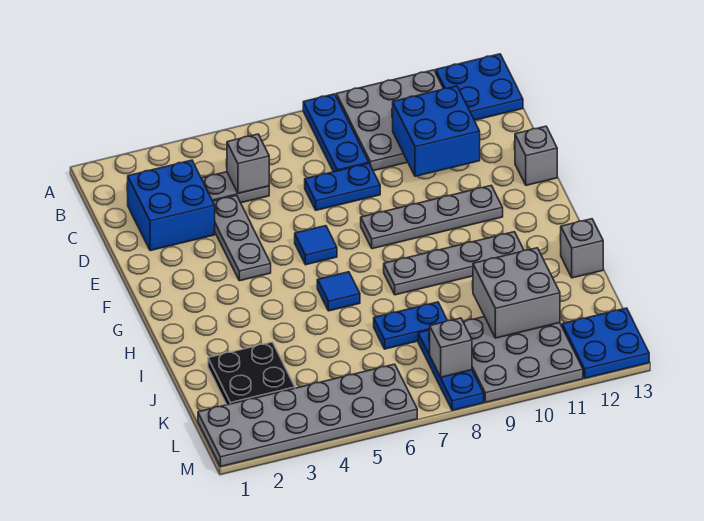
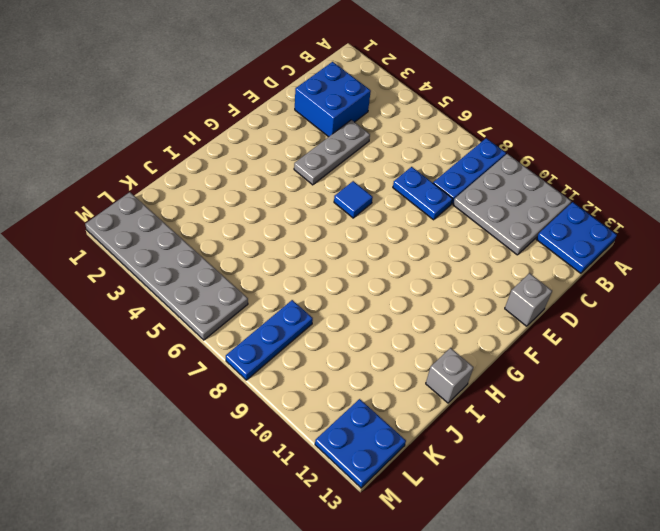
none -> grey plate C4:C5 level 1
none -> grey plate F8:F11 level 1
none -> blue tile H6 level 1

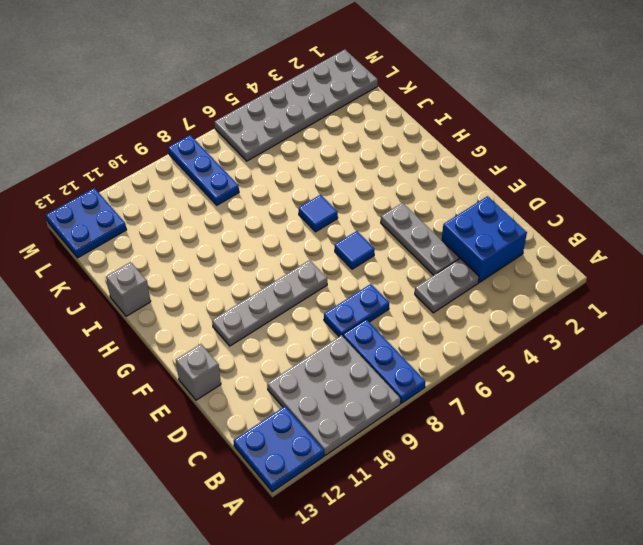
none -> grey plate H8:H11 level 1
none -> black plate J2:K3 level 1
none -> blue plate J7:J8 level 1

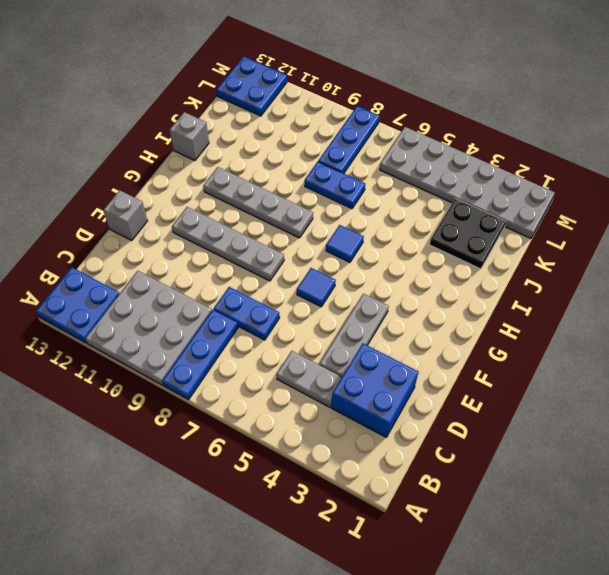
none -> grey plate K9:M11 level 1
none -> grey brick C5 level 2
none -> blue brick C10:D11 level 2

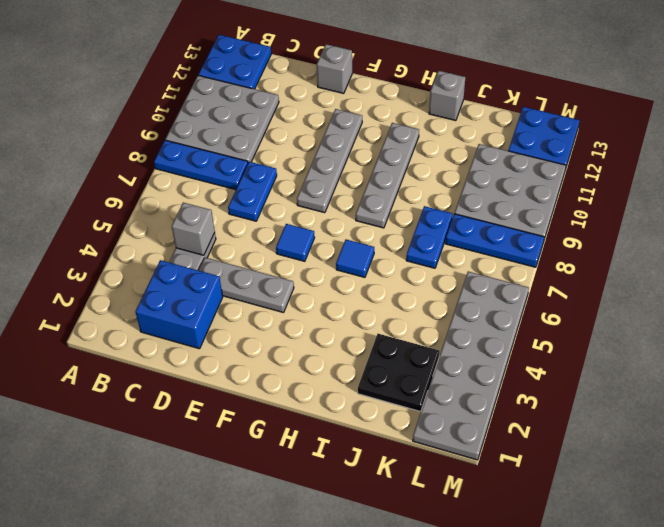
none -> blue brick C10:D11 level 2
none -> grey brick J10:K11 level 2
none -> grey brick L8 level 2

